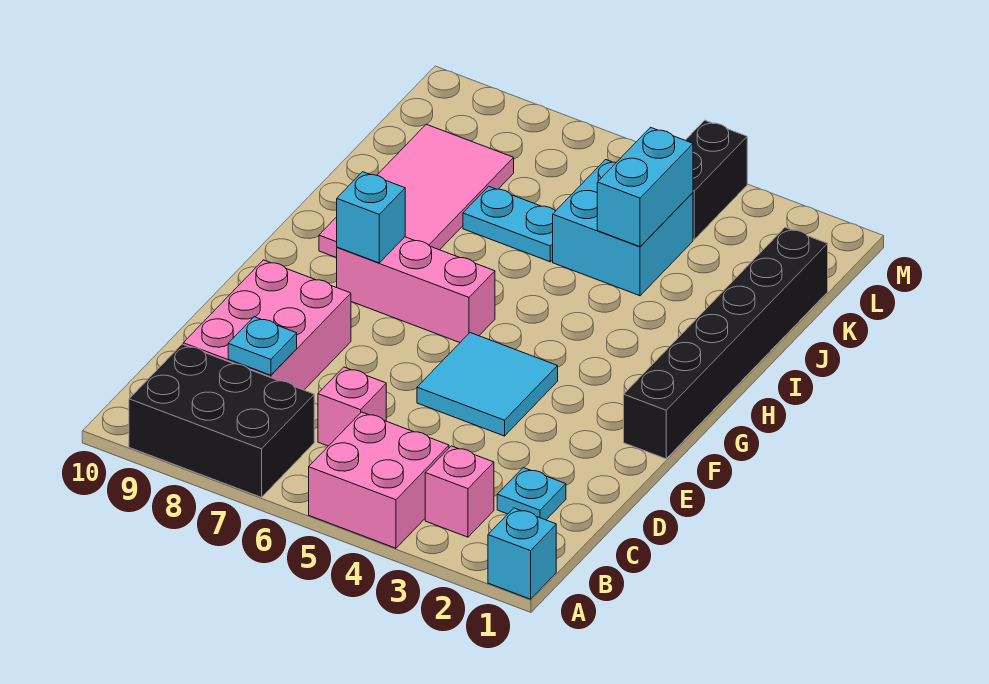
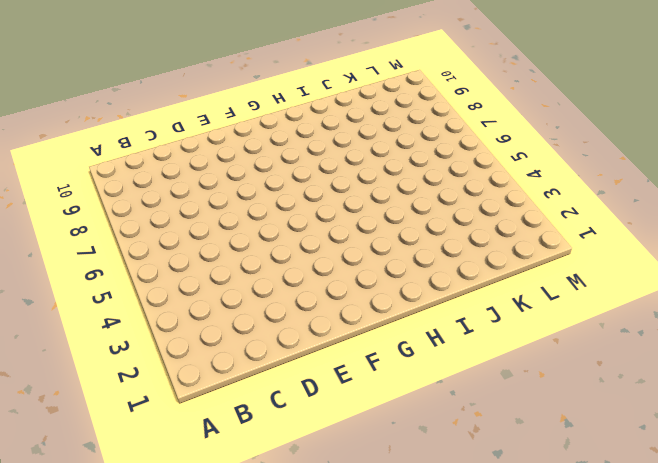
none -> cyan brick A1 level 1
none -> pink brick A4:B5 level 1
none -> black brick A7:B9 level 1

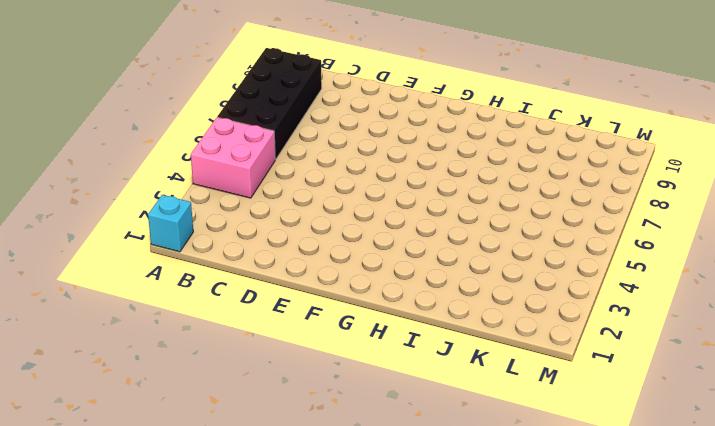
black brick A6:B9 level 1 -> black brick A7:B9 level 1
none -> pink brick B3 level 1
none -> cyan plate C2 level 1
none -> pink brick C6 level 1

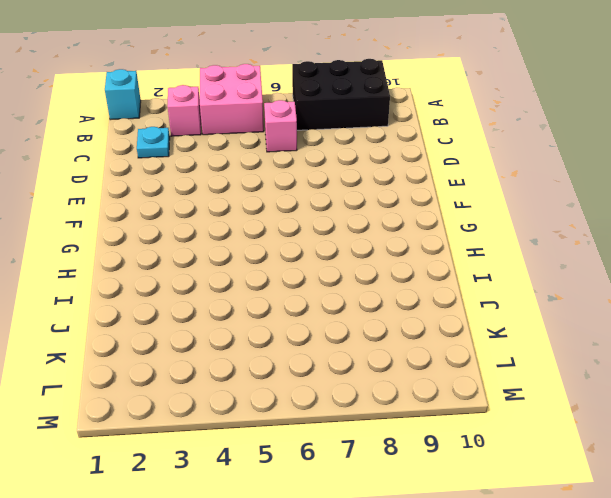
none -> pink brick C8:E9 level 1
none -> cyan tile E4:F5 level 1
none -> black brick F1:K1 level 1

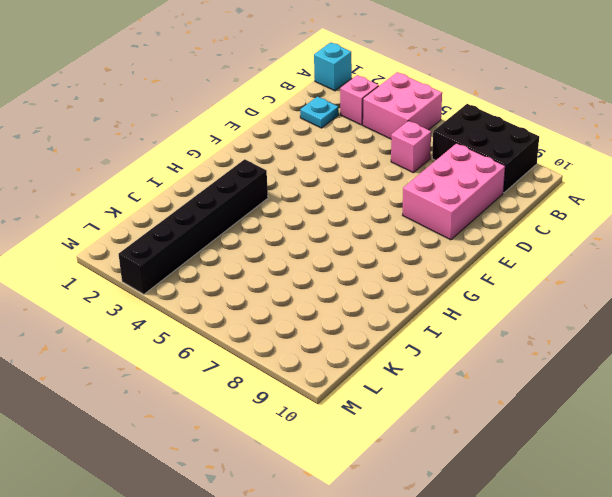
black brick H3:M3 level 1 -> black brick F1:K1 level 1
none -> cyan tile E4:F5 level 1
none -> pink brick G6:G8 level 1
none -> pink tile H8:K9 level 1

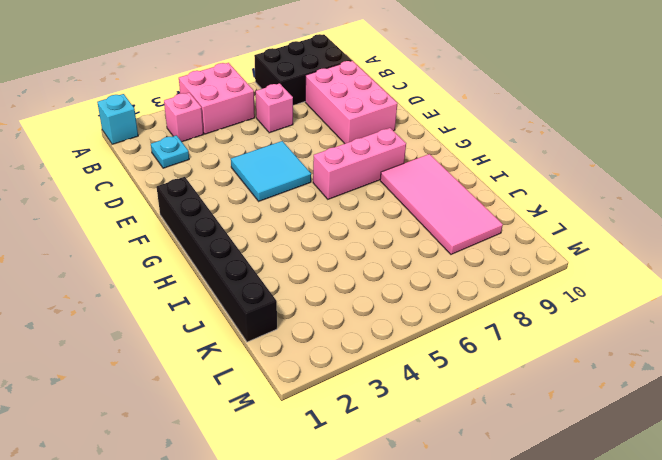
none -> cyan brick J4:K5 level 1
none -> cyan plate J6:J7 level 1
none -> black brick L4:M4 level 1

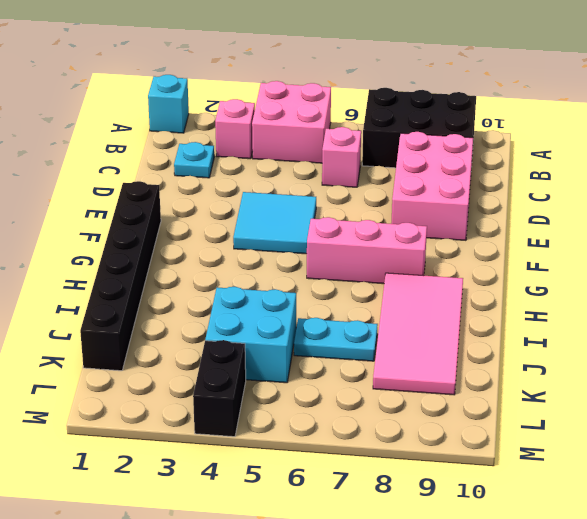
none -> cyan plate C8 level 2
none -> cyan brick G8 level 2
none -> cyan brick J4:K4 level 2

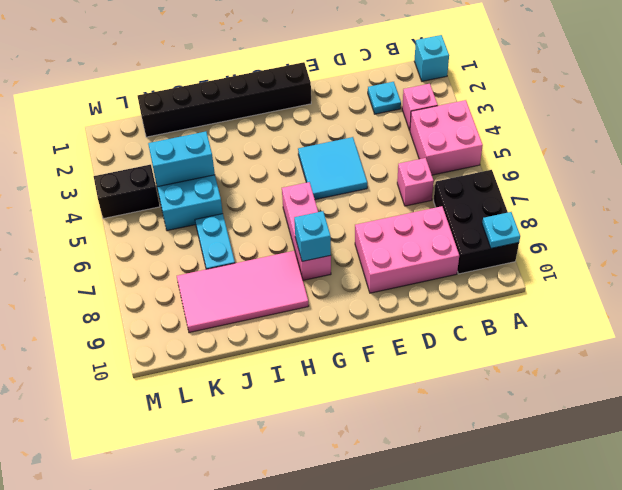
cyan plate A9 level 2 -> cyan plate C8 level 2

